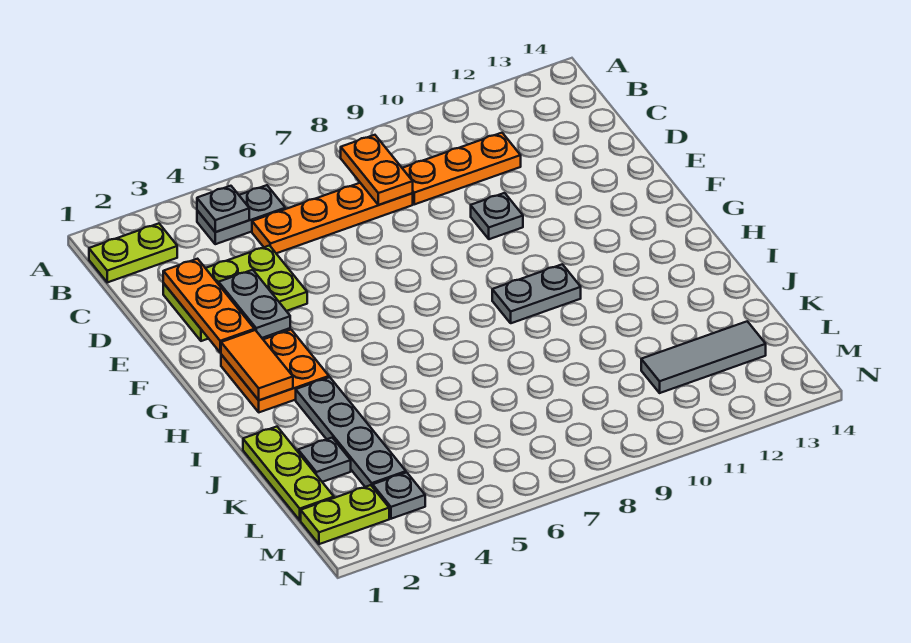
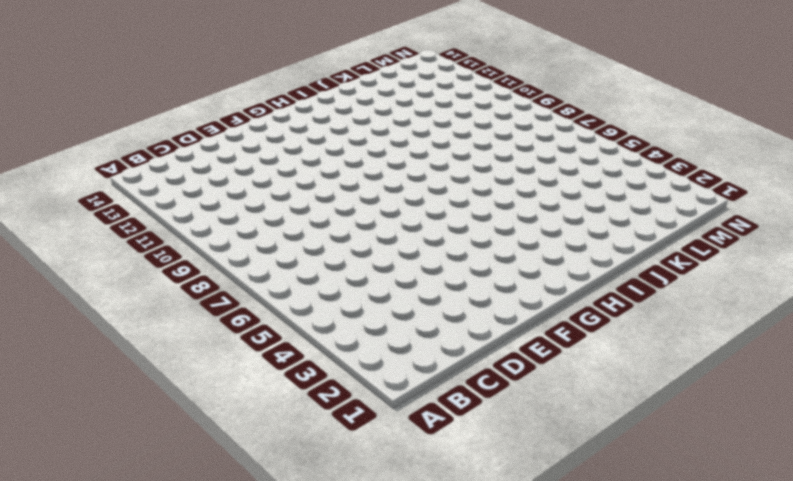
none -> lime plate B1:B2 level 1
none -> grey plate B4:B5 level 1
none -> orange plate C5:C8 level 1

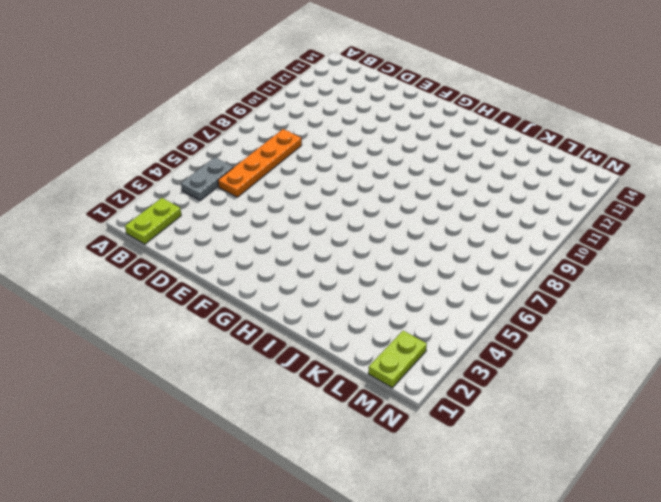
none -> orange plate C9:C11 level 1
none -> lime plate D2:E4 level 1
none -> grey plate E10 level 1

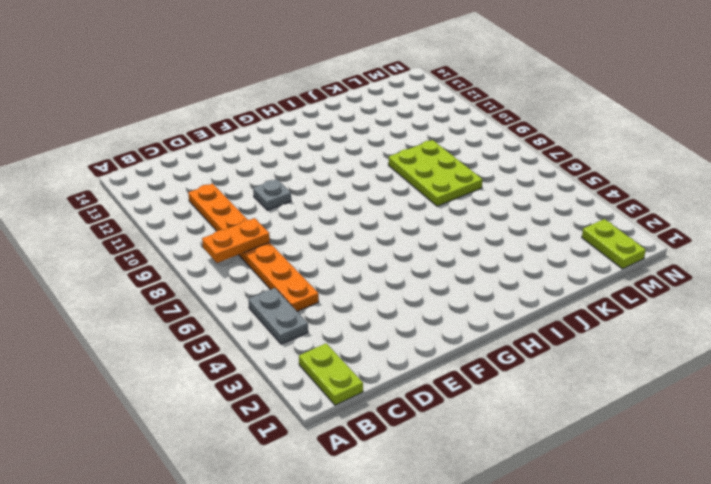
lime plate J7:K9 level 1 -> lime plate D2:E4 level 1
none -> orange plate G2:H3 level 1
none -> grey plate H9:H10 level 1
none -> grey plate I3:L3 level 1

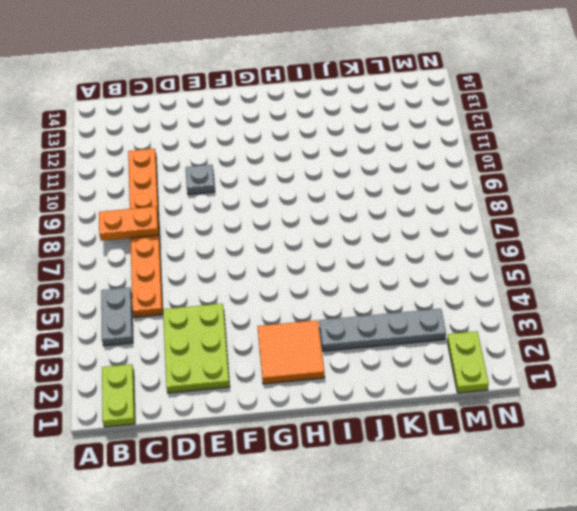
orange tile G2:H3 level 1 -> orange plate G2:H3 level 1
none -> grey plate H9:H10 level 1
none -> lime plate J1:L1 level 1
none -> grey plate K2 level 1

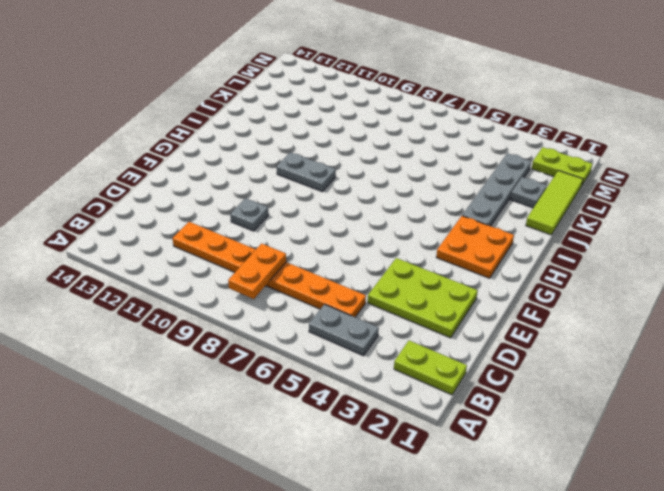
lime tile J1:L1 level 1 -> lime plate J1:L1 level 1
none -> grey tile L11:L13 level 1
none -> grey plate M3 level 1
none -> grey plate B4 level 2

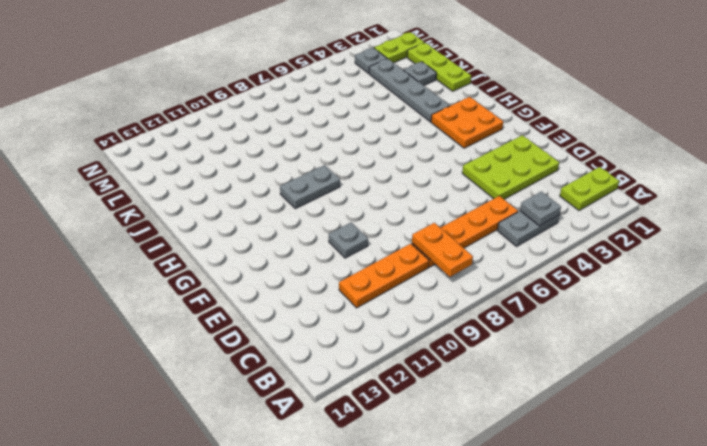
none -> grey tile L11:L13 level 1
none -> orange plate D2:F2 level 2
none -> grey plate E3:F3 level 2

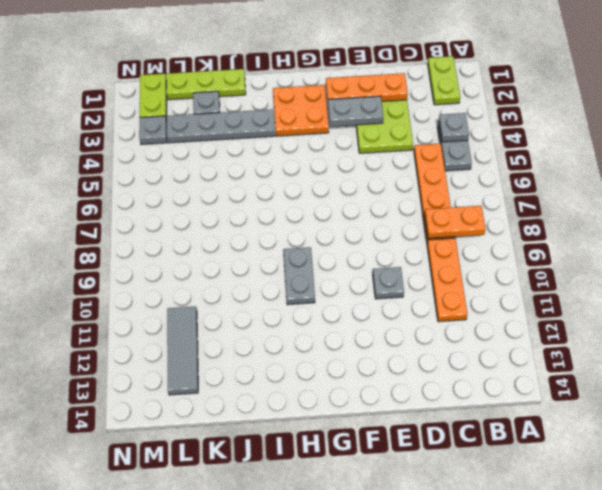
none -> orange tile G2:H2 level 2

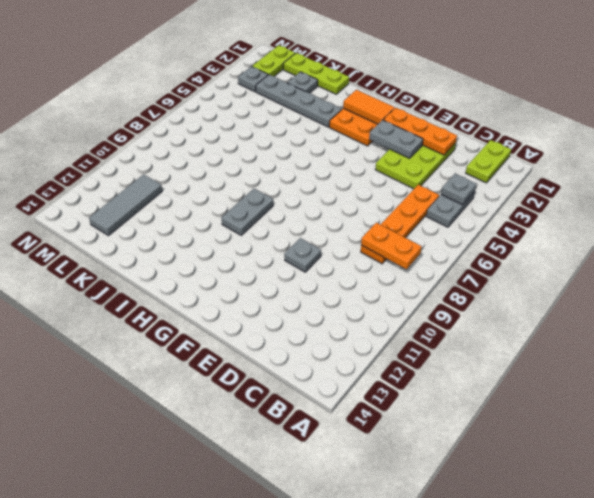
none -> orange plate C9:C11 level 1

